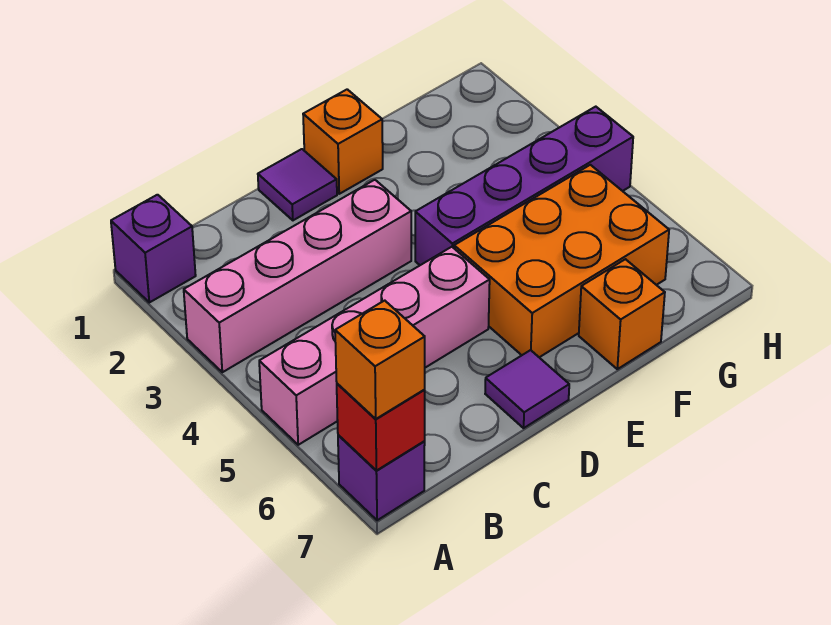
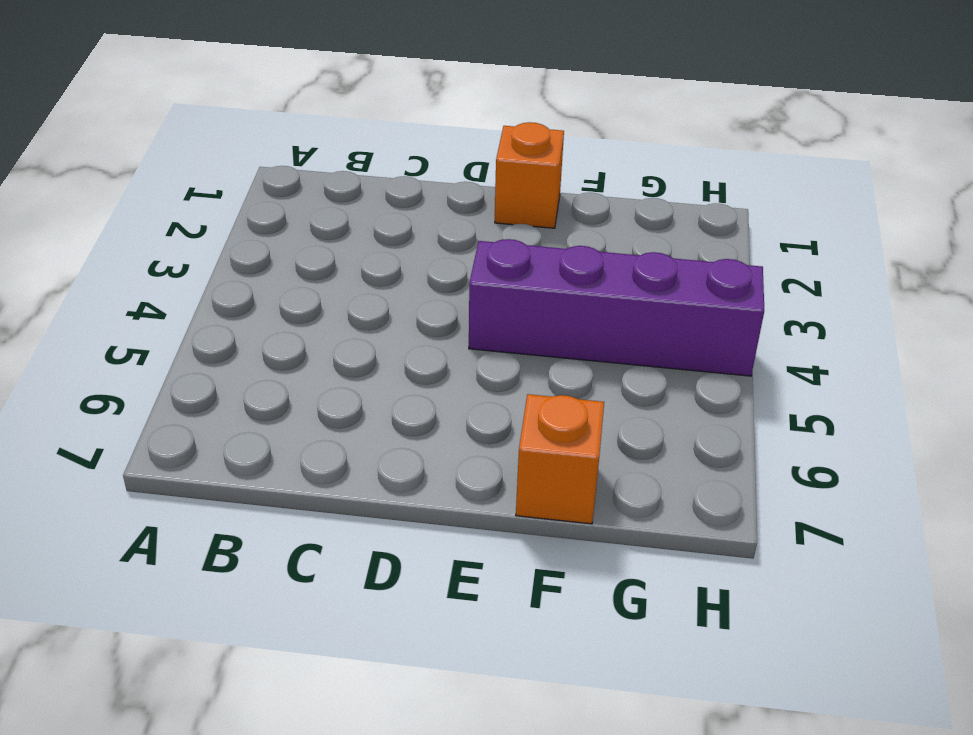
none -> purple brick A1 level 1
none -> pink brick A3:D3 level 1
none -> pink brick A5:D5 level 1

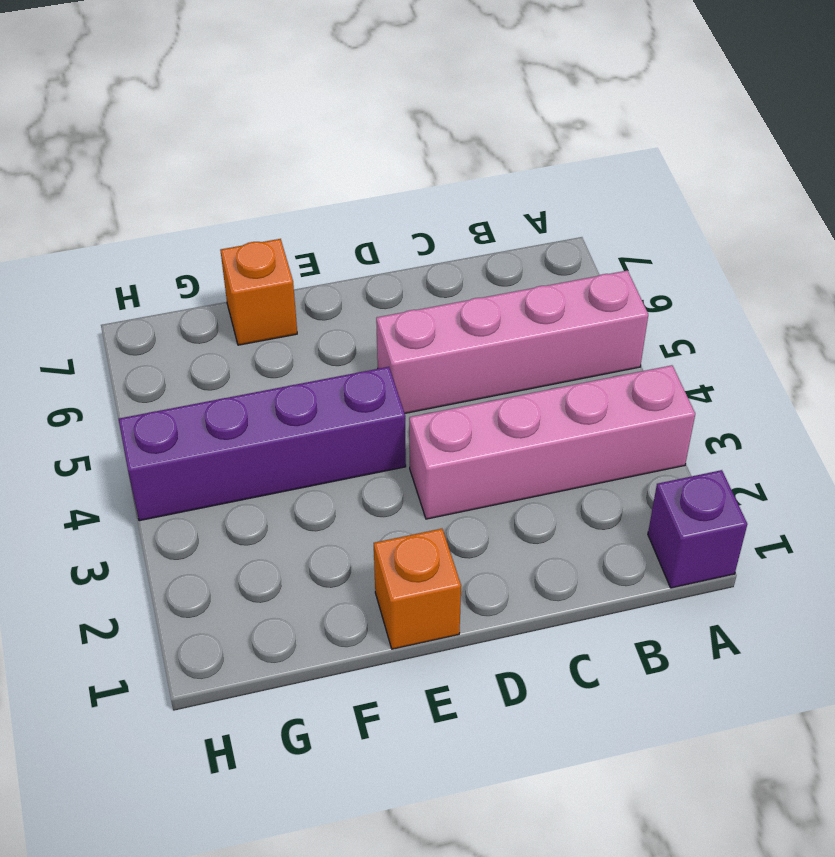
none -> purple brick A7 level 1
none -> purple tile D1 level 1
none -> purple tile D7 level 1

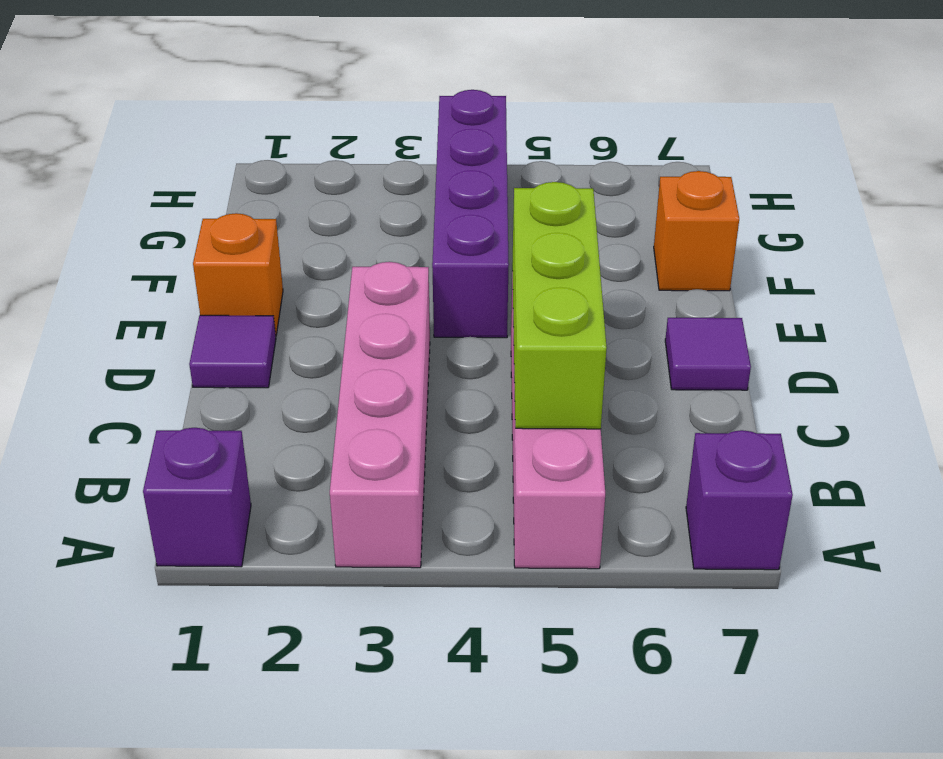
lime brick B5:D5 level 2 -> none
none -> orange brick E5:G6 level 1
none -> red brick A7 level 2
none -> orange brick A7 level 3

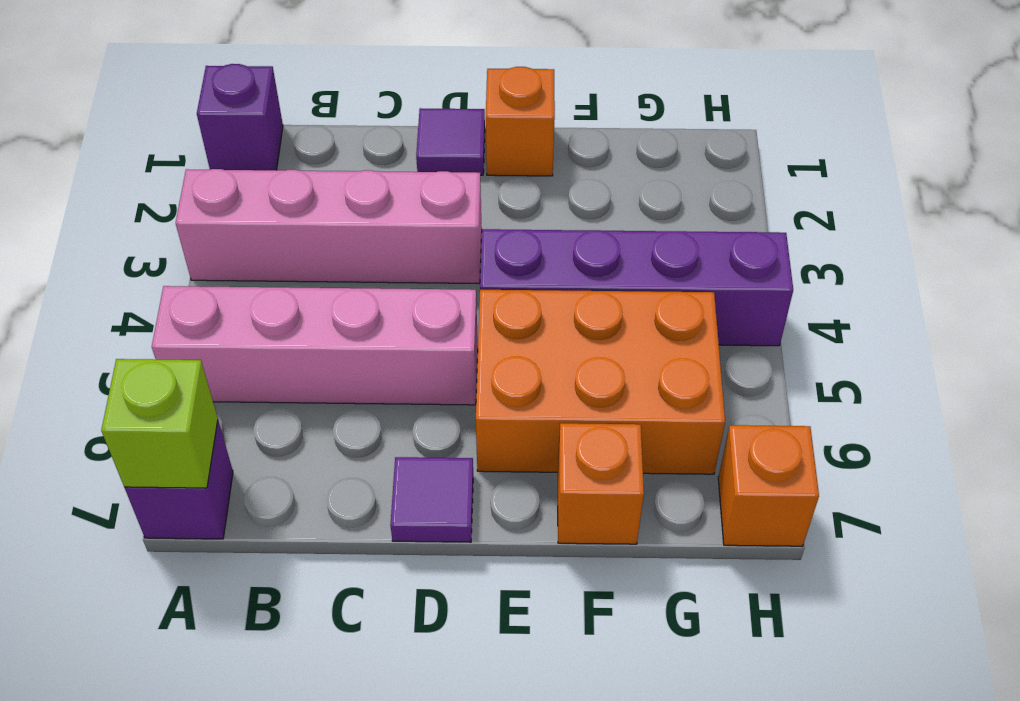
lime brick A7 level 2 -> red brick A7 level 2
orange brick H7 level 1 -> orange brick A7 level 3

